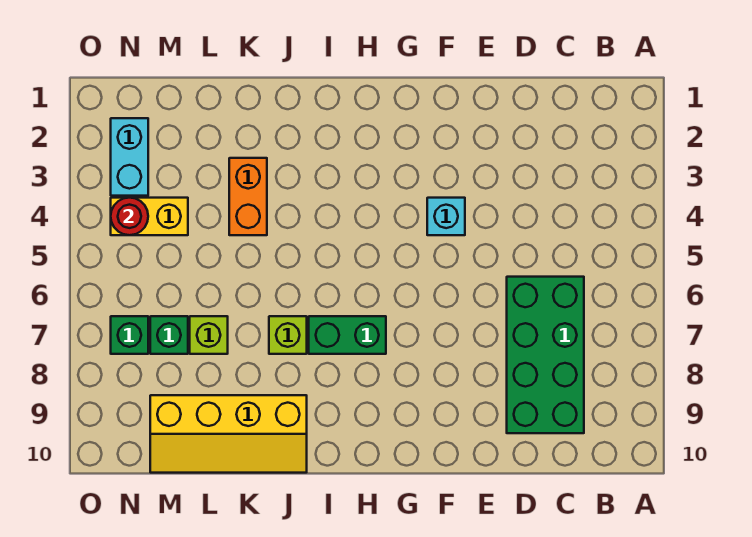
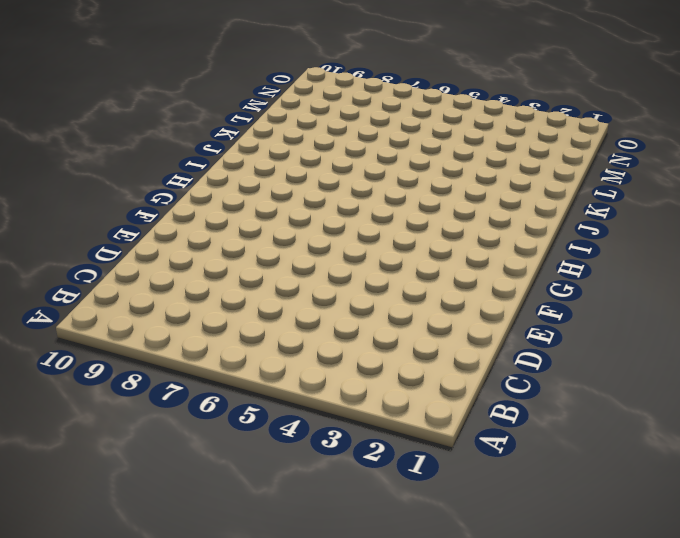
none -> green brick C6:D9 level 1
none -> cyan brick F4 level 1
none -> green brick H7:I7 level 1

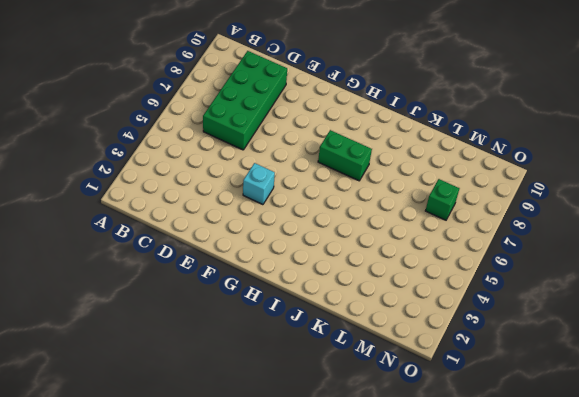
none -> lime brick J7 level 1
none -> yellow slope J9:M10 level 1 top 9
none -> orange brick K3:K4 level 1

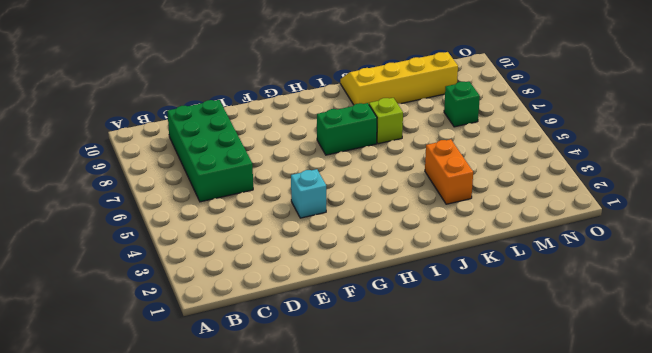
none -> lime brick L7 level 1
none -> yellow brick M4:N4 level 1
none -> cyan brick N2:N3 level 1

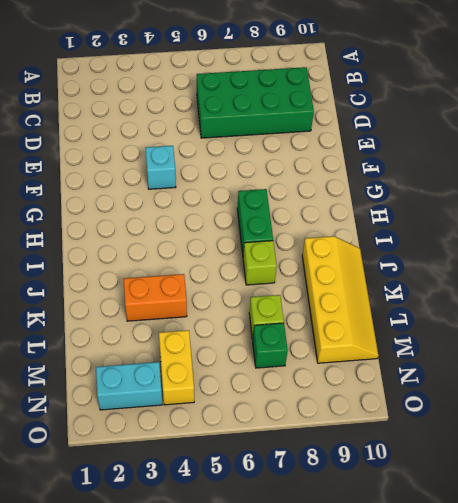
none -> green brick N7 level 1
none -> red round brick N4 level 2

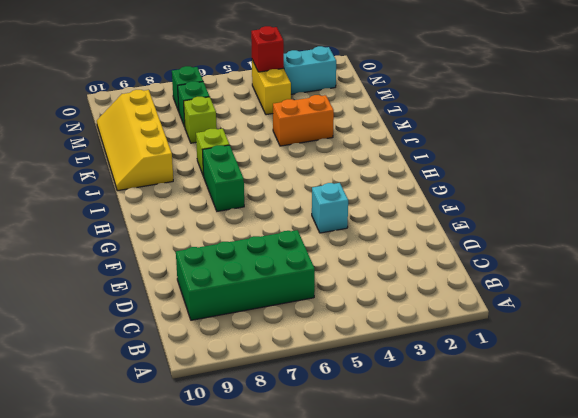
red brick N4 level 2 -> red round brick N4 level 2

